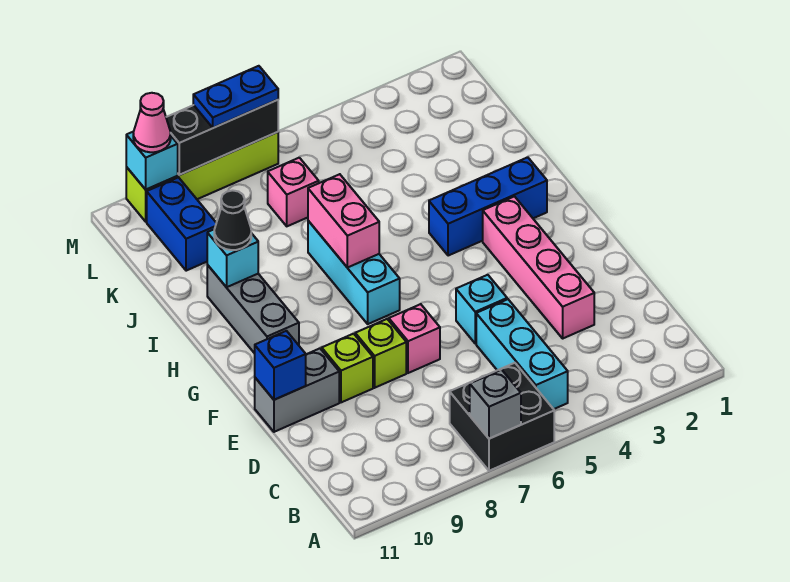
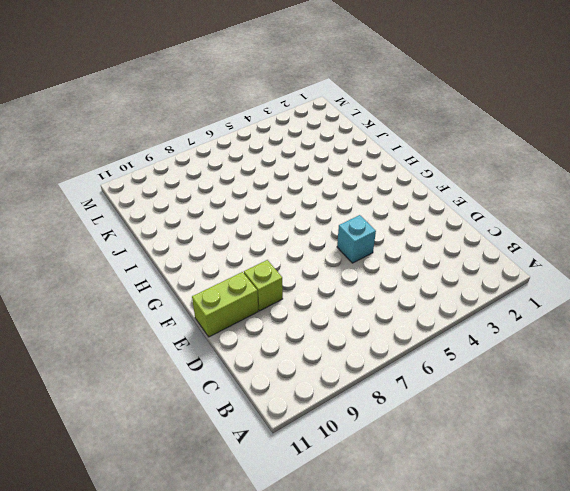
lime brick E10:E11 level 1 -> grey brick E10:E11 level 1
none -> black brick A6:B7 level 1
none -> cyan brick B5:D5 level 1
none -> pink brick D3:G3 level 1

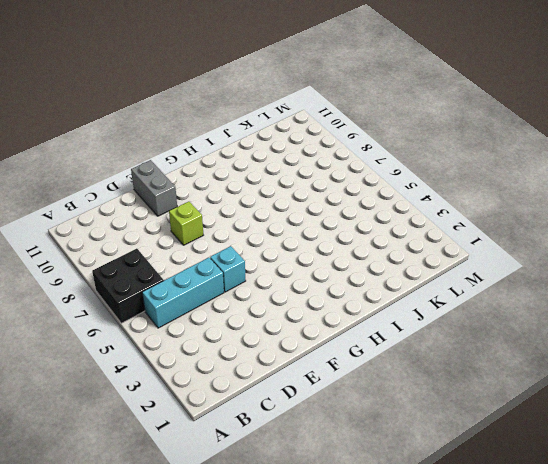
none -> pink brick D3:G3 level 1
none -> pink brick E7 level 1
none -> lime brick E9 level 1

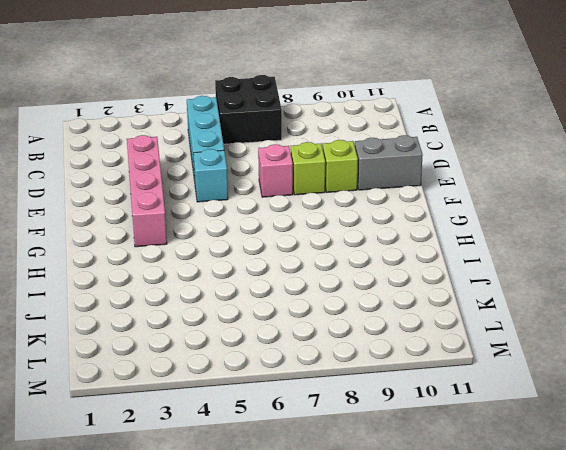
none -> cyan brick G7:I7 level 1
none -> grey brick G10:I10 level 1
none -> blue brick H2:H4 level 1

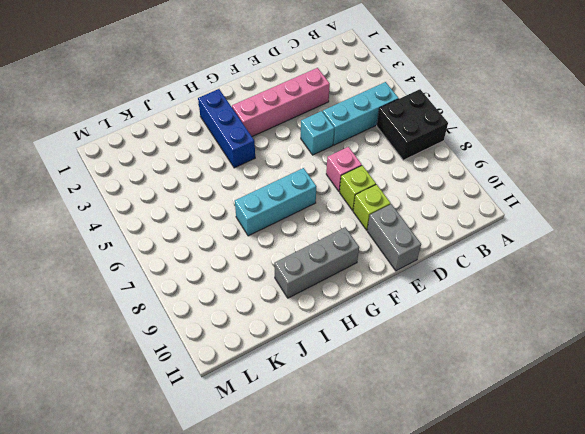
none -> pink brick K7 level 1
none -> blue brick K10:L10 level 1
none -> lime brick M7:M10 level 1

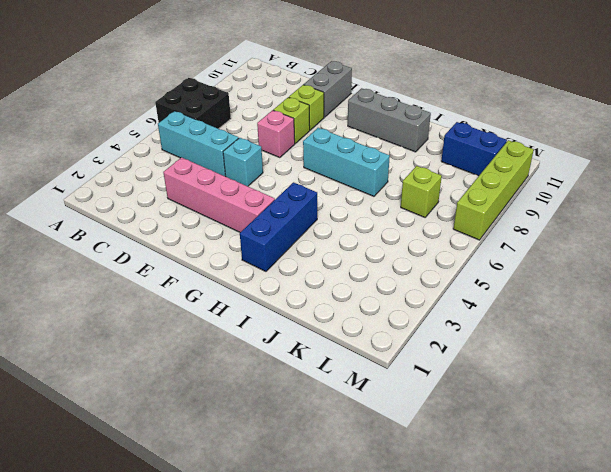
lime brick K7 level 1 -> pink brick K7 level 1
none -> grey brick A7 level 2
none -> blue brick E11 level 2
none -> pink brick H7:I7 level 2

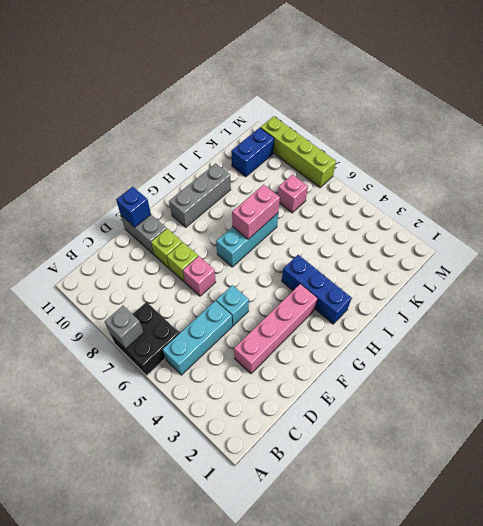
none -> cyan brick I10 level 2
none -> black brick M7:M9 level 2
none -> cyan brick M10 level 2

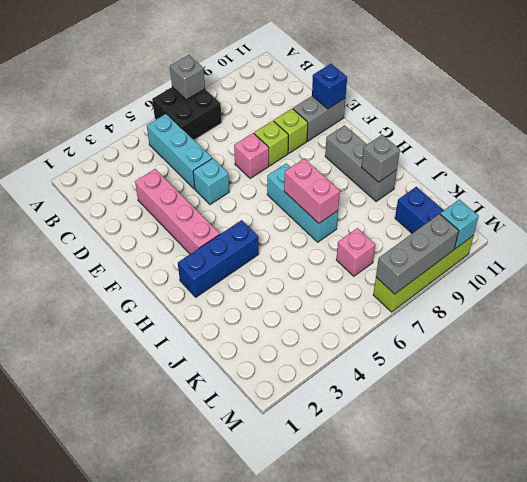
grey brick I10 level 2 -> cyan brick I10 level 2
grey brick M7:M9 level 2 -> black brick M7:M9 level 2
none -> black cone I10 level 3
none -> blue plate M7:M8 level 3
none -> pink cone M10 level 3

